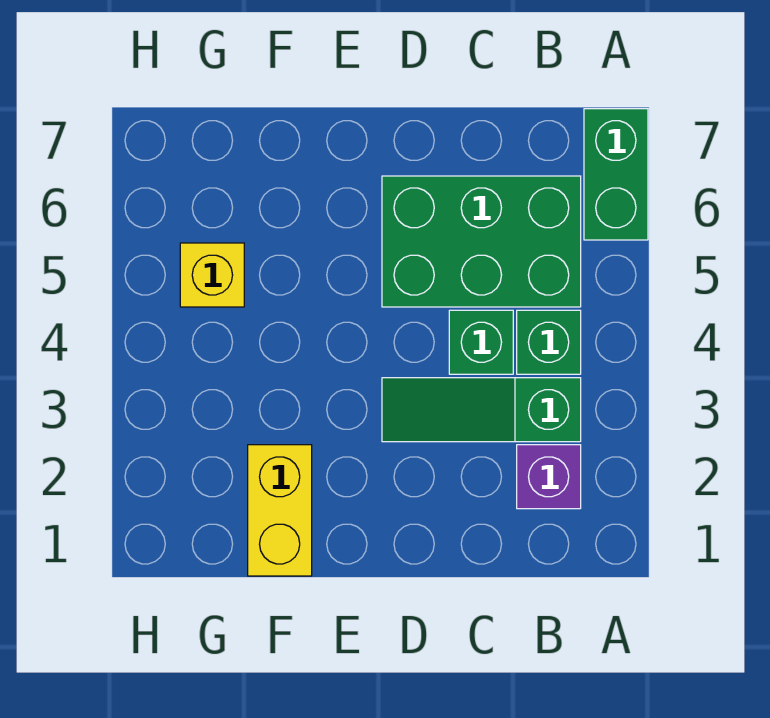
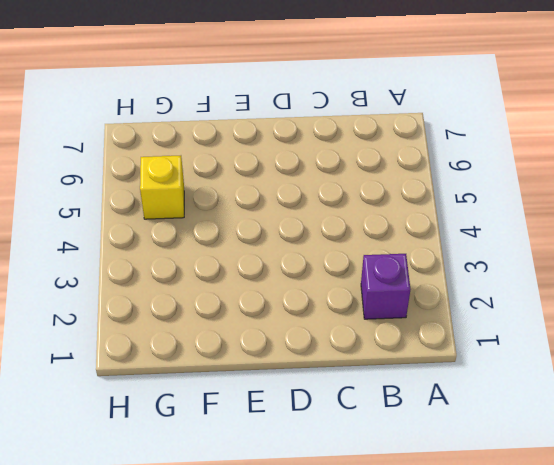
none -> green brick A6:A7 level 1
none -> green slope B3:D3 level 1 top B

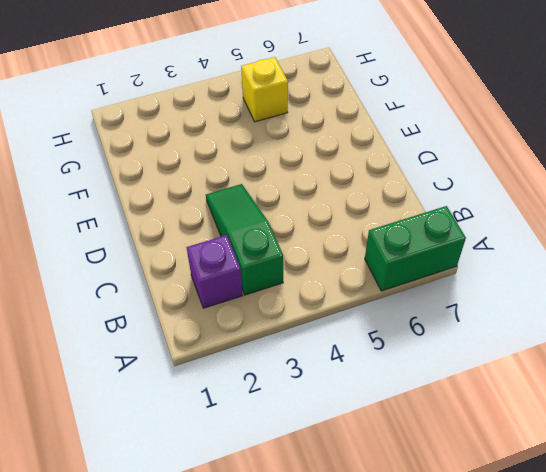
none -> green brick B4 level 1
none -> green brick B5:D6 level 1

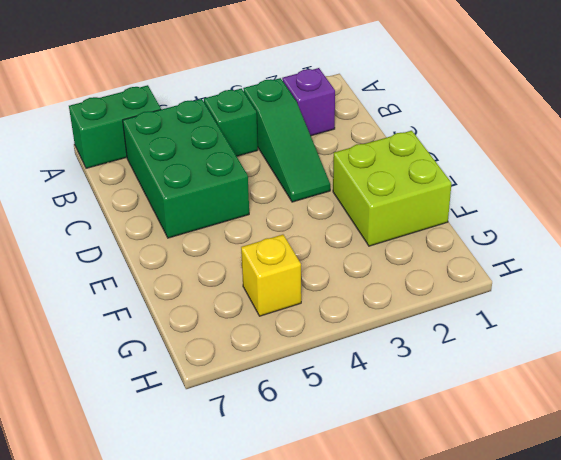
lime brick E1:F2 level 1 -> yellow brick F1:F2 level 1
none -> green brick C4 level 1

